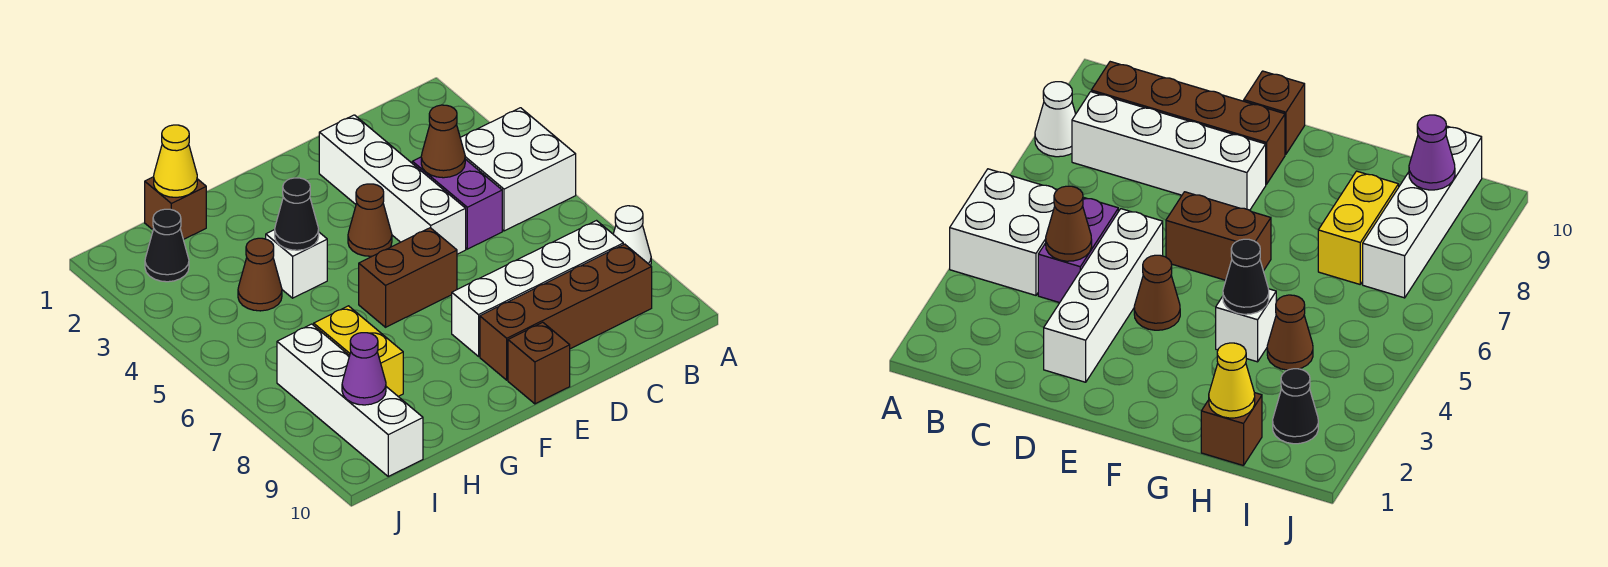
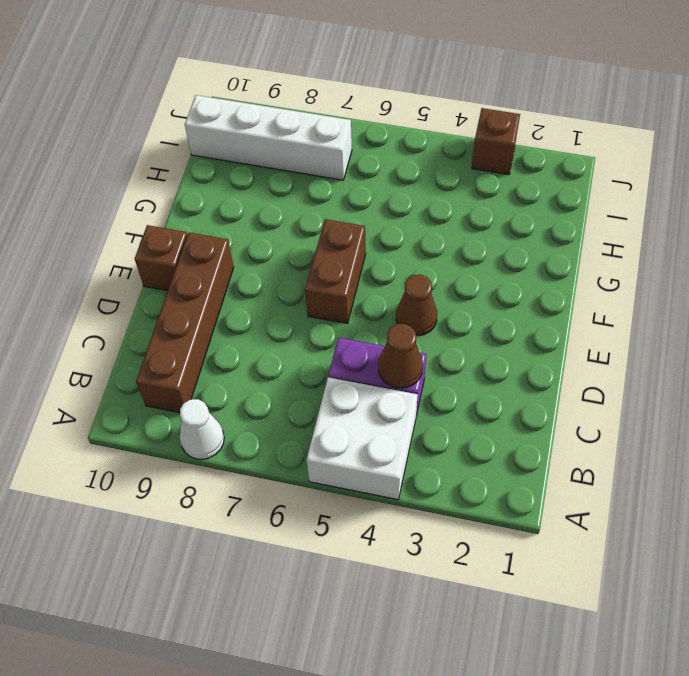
brown brick J3 level 1 -> brown brick H1 level 1
none -> white brick B8:E8 level 1
none -> white brick D2:D5 level 1
none -> white brick G4 level 1

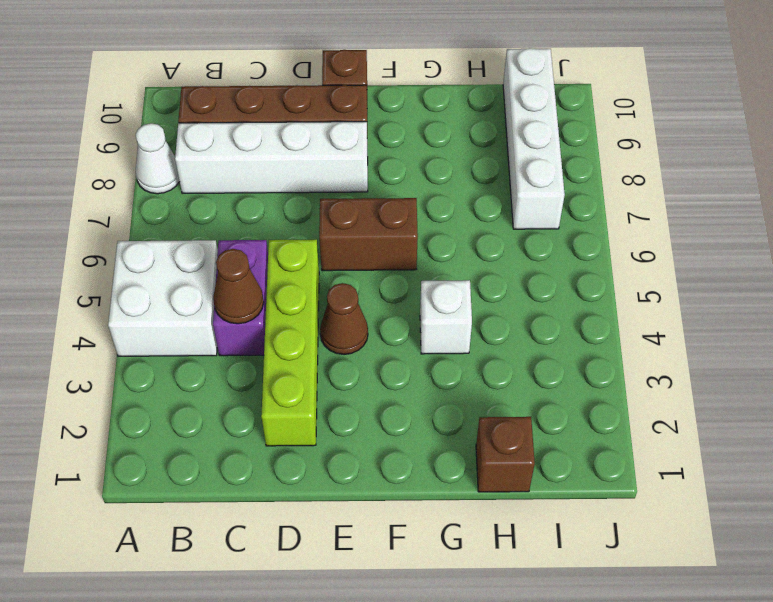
lime brick D2:D5 level 1 -> white brick D2:D5 level 1
none -> brown cone H4 level 1
none -> yellow brick H7:H8 level 1
none -> black cone I2 level 1

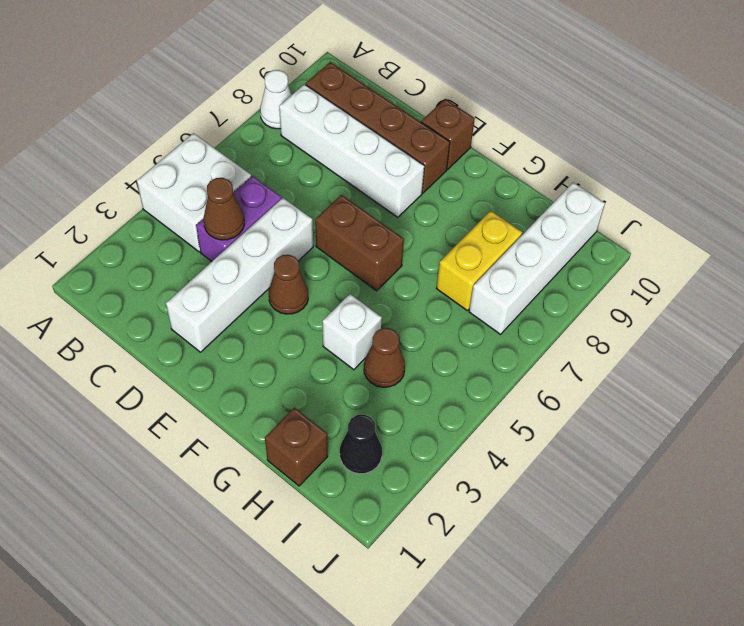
none -> black cone G4 level 2
none -> yellow cone H1 level 2
none -> purple cone I9 level 2

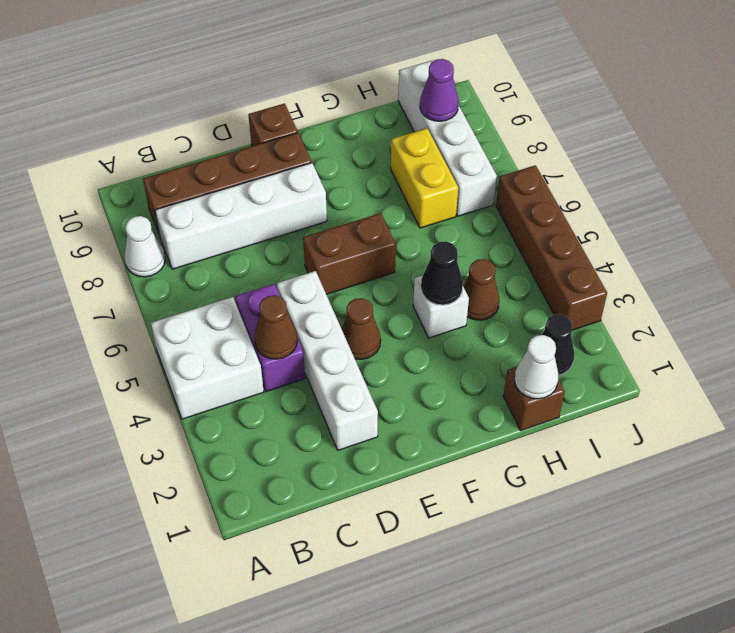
white cone H1 level 2 -> yellow cone H1 level 2
brown brick J3:J6 level 1 -> none

